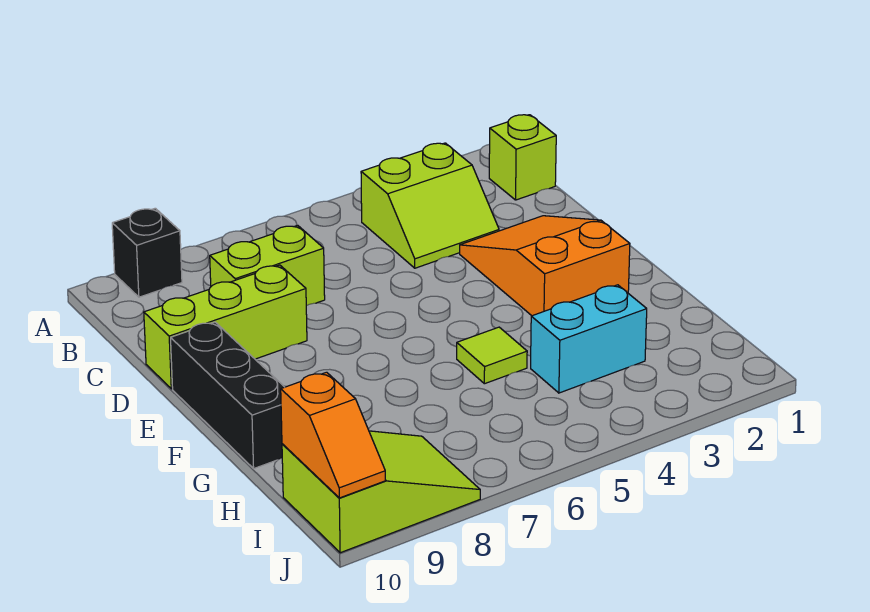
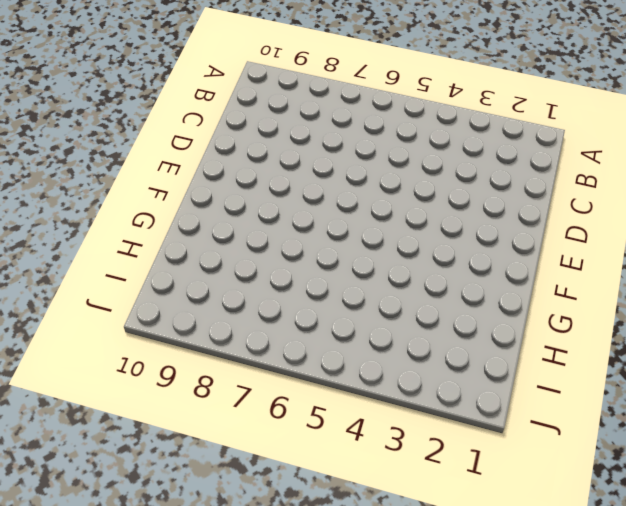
none -> black brick A9 level 1
none -> lime brick B1 level 1

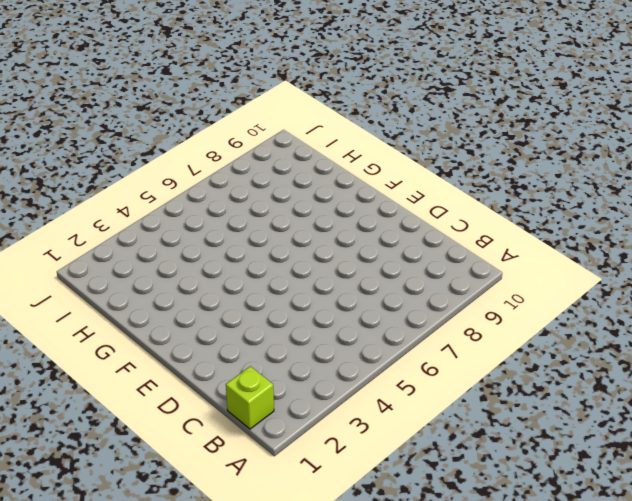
none -> black brick A9 level 1
none -> lime slope B3:C4 level 1 top B

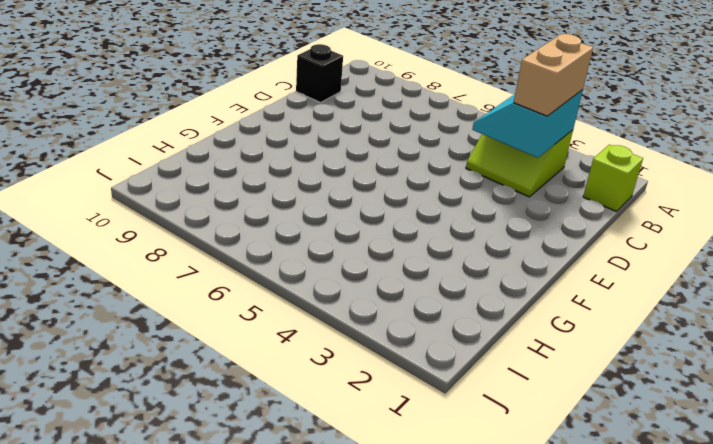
cyan slope B3:C4 level 2 top 3 -> none
tan brick B3:C3 level 3 -> none
black brick C10 level 1 -> black brick A9 level 1
none -> lime brick C7:C8 level 1
none -> orange slope D2:F3 level 1 top F

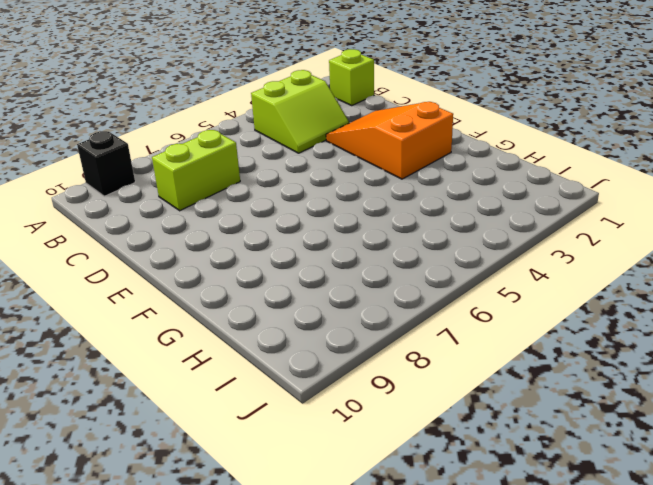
none -> lime brick D8:D10 level 1
none -> black brick E10:G10 level 1

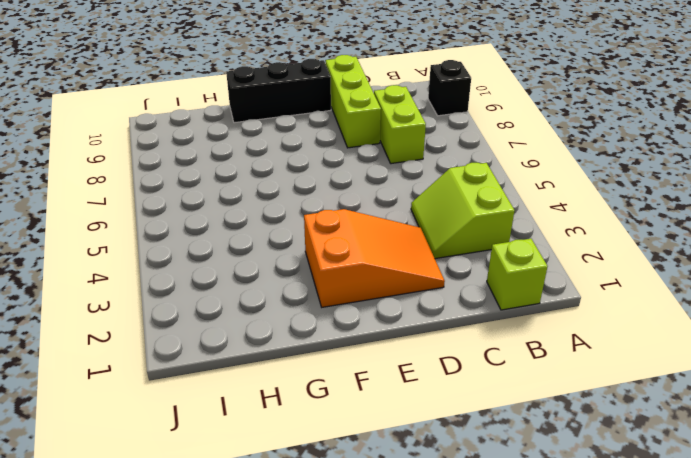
none -> lime tile G5 level 1
none -> cyan brick H3:H4 level 1

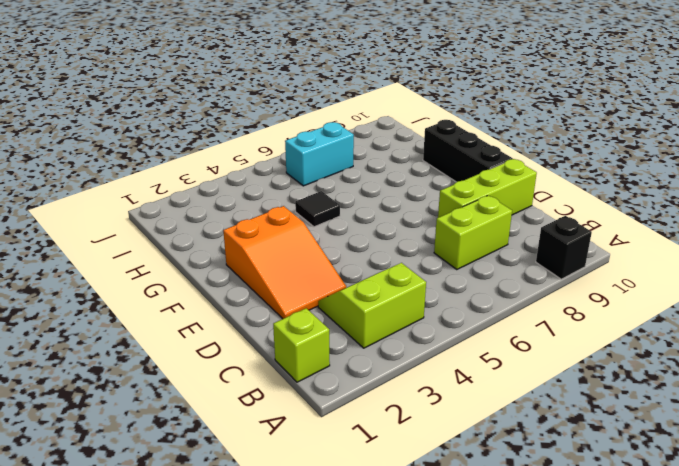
black tile G5 level 1 -> lime tile G5 level 1
cyan brick I6:I7 level 1 -> cyan brick H3:H4 level 1
none -> lime slope I8:J10 level 1 top 10
none -> orange slope I10:J10 level 2 top I

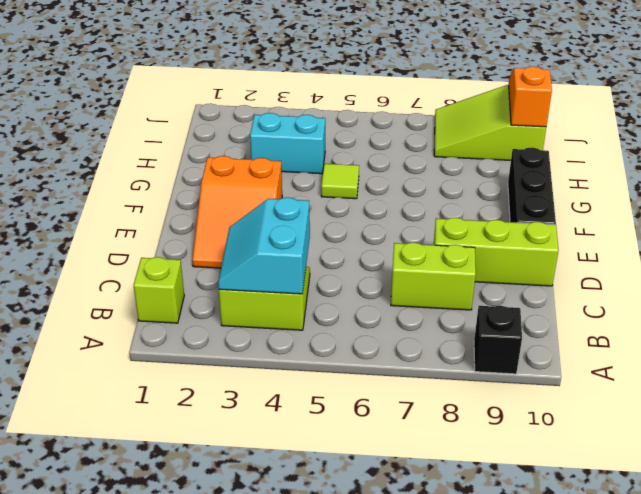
cyan slope B3:C4 level 2 top 4 -> none

